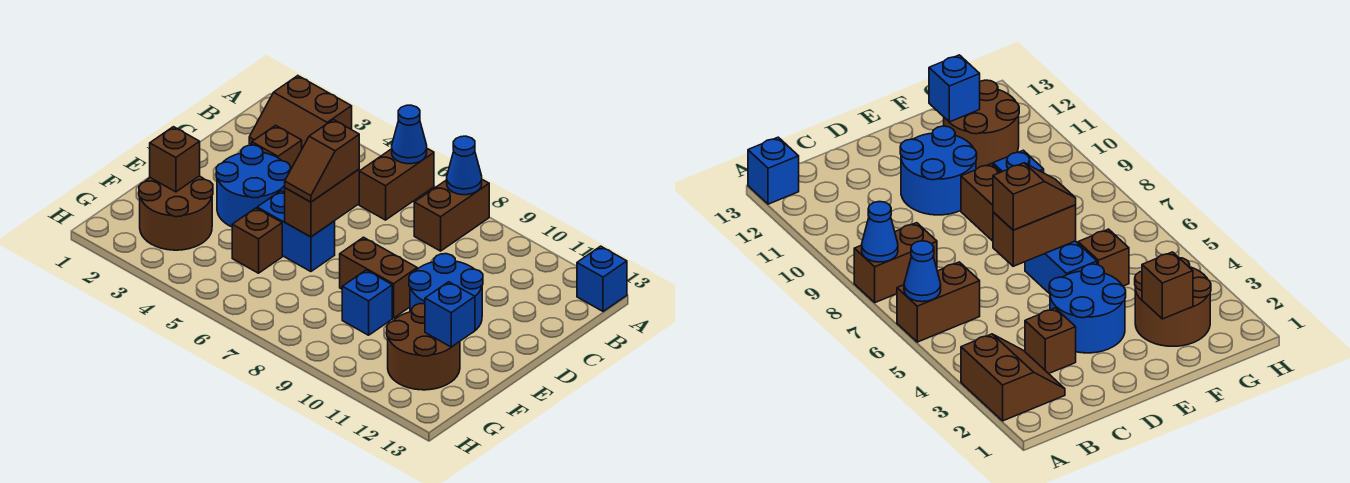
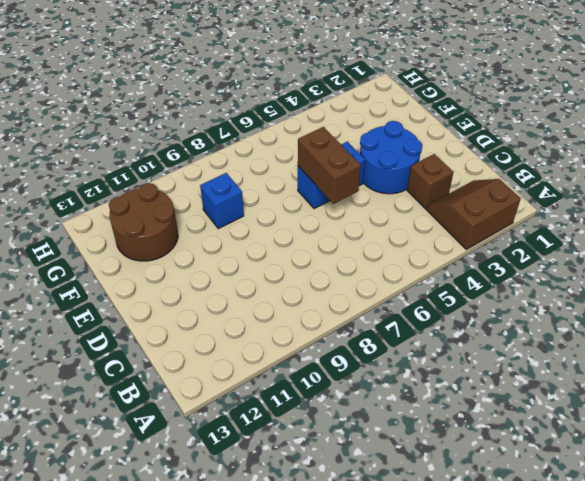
none -> brown brick A6:B6 level 1
none -> brown brick A8:B8 level 1
none -> blue brick A13 level 1

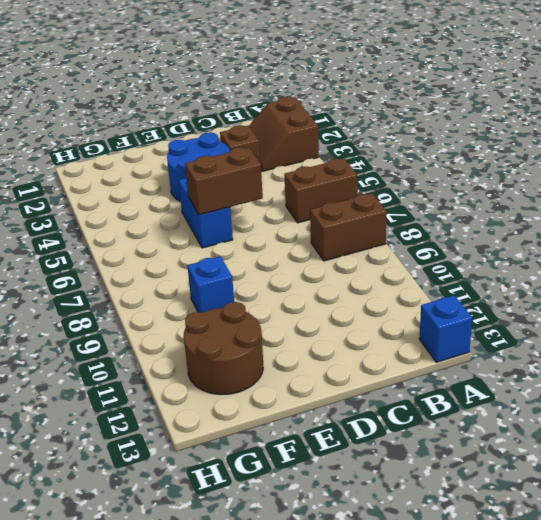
none -> blue round brick D10:E11 level 1
none -> brown brick E8:E9 level 1
none -> brown round brick F2:G3 level 1

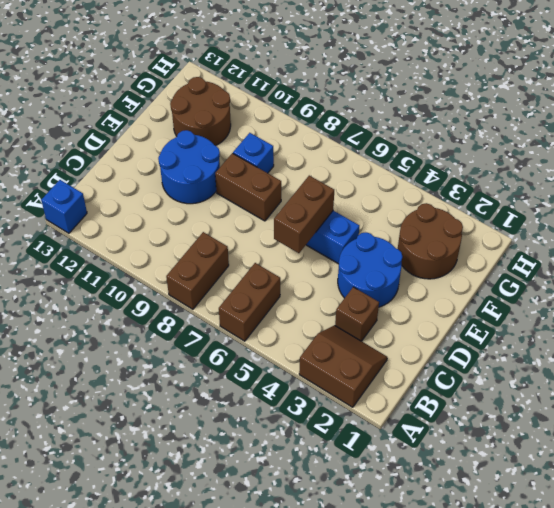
none -> brown brick F5 level 1
none -> blue cone A6 level 2
none -> blue cone A8 level 2

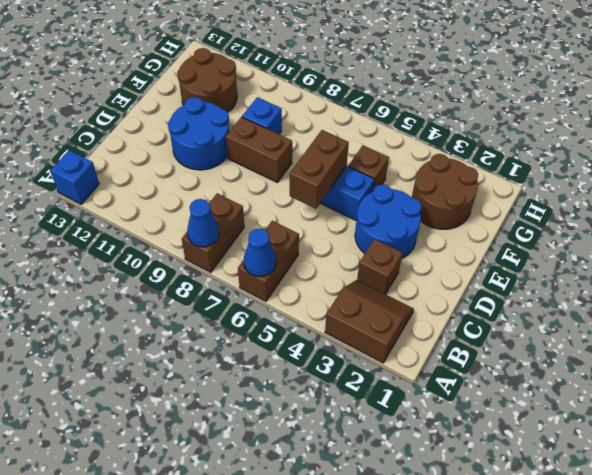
none -> brown brick F2 level 2
none -> blue brick F12 level 2
none -> brown slope D6:E6 level 3 top D

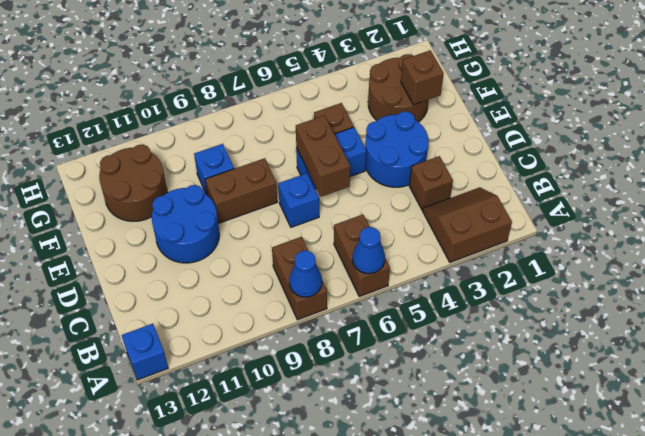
blue brick D7 level 1 -> blue brick F12 level 2
none -> brown slope D6:E6 level 3 top D

